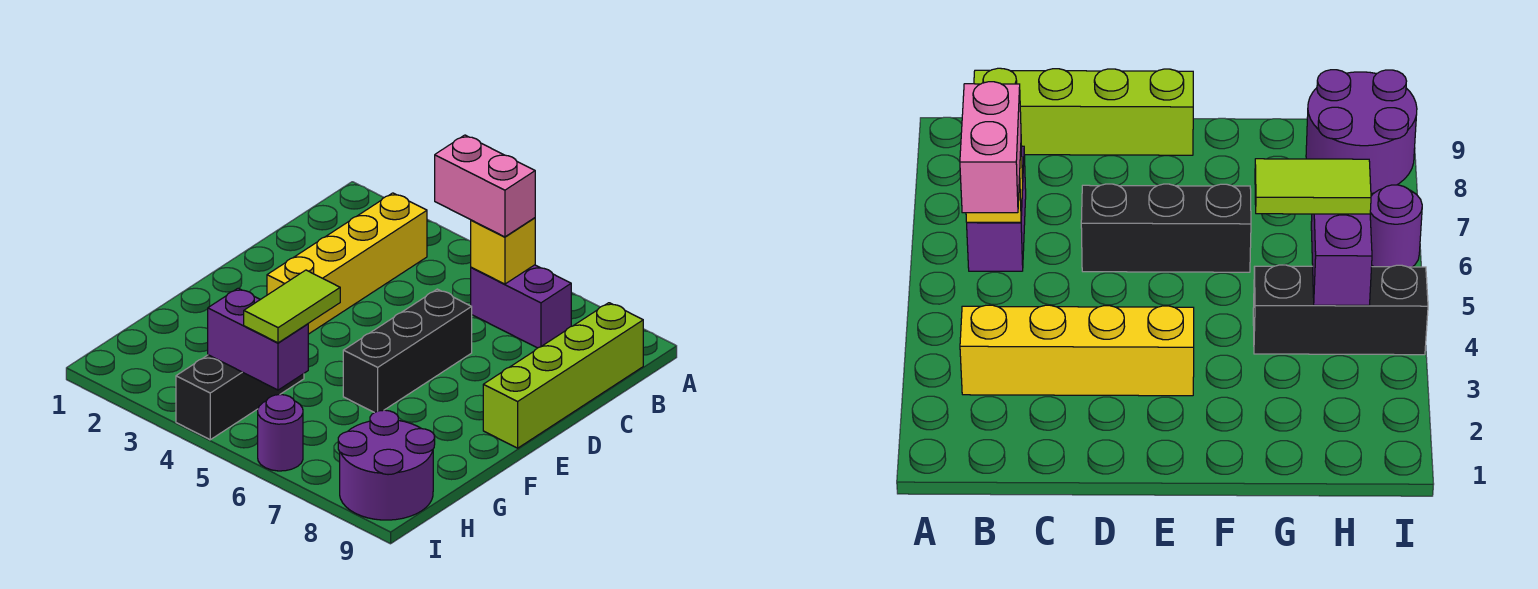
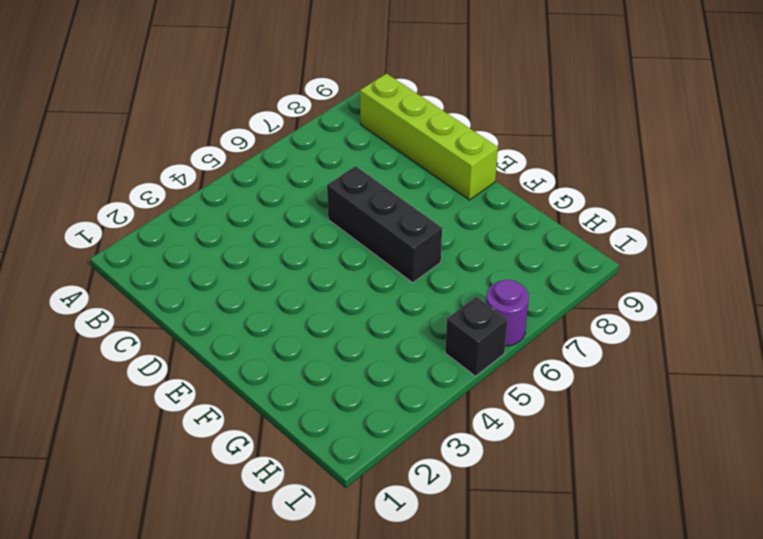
black brick I5 level 1 -> none
none -> yellow brick B3:E3 level 1
none -> purple brick B6:B7 level 1

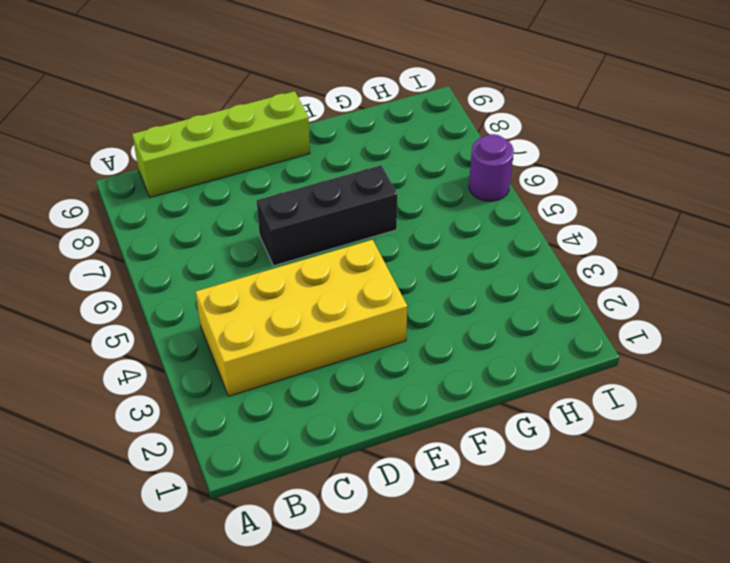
yellow brick B3:E4 level 1 -> yellow brick B3:E3 level 1
none -> purple brick B6:B7 level 1
none -> black brick G4:I4 level 1

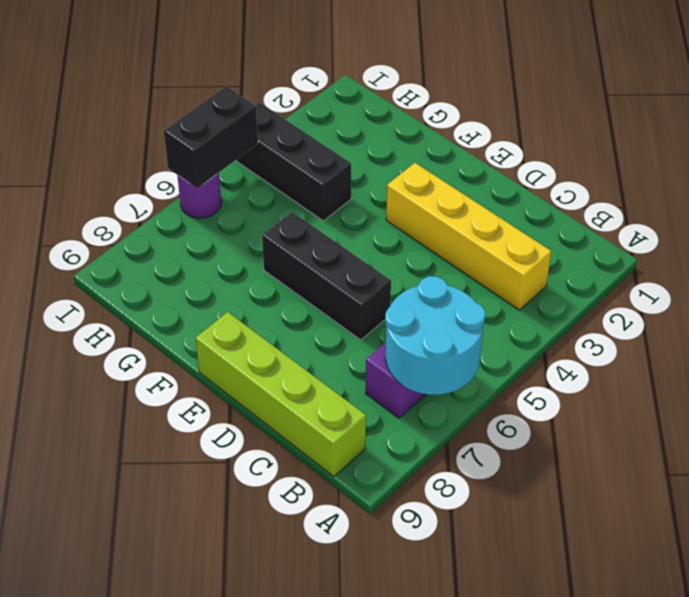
cyan round brick A6:B7 level 2 -> yellow brick B6 level 2
black brick I5:I6 level 2 -> none
none -> purple round brick H8:I9 level 1
none -> purple brick H4:H5 level 2

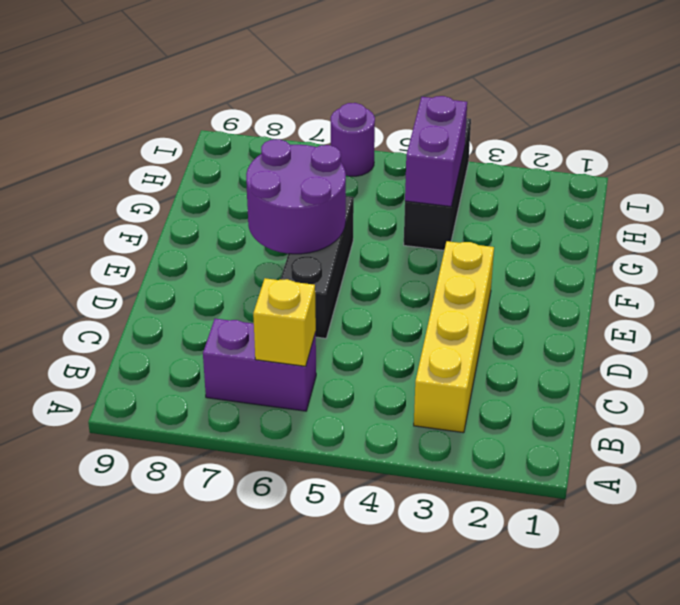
purple round brick E6:F7 level 2 -> purple round brick H8:I9 level 1
purple brick G4:H4 level 2 -> purple brick H4:H5 level 2
none -> lime brick B9:E9 level 1
none -> pink brick B5:B6 level 3

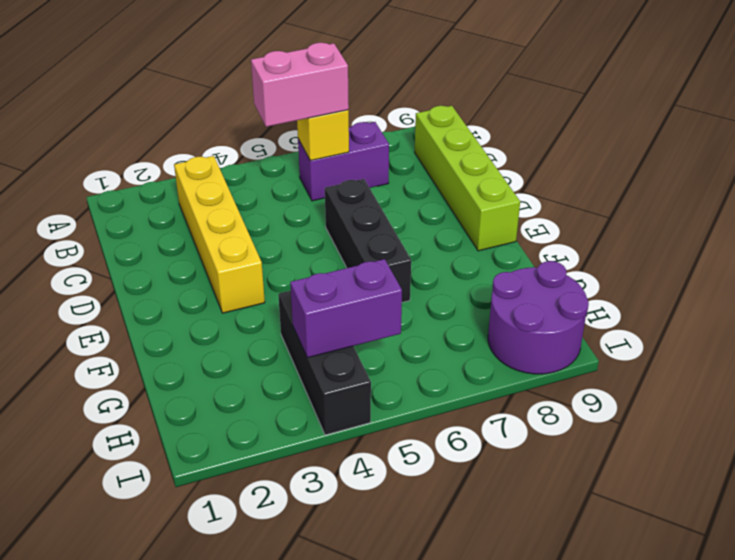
none -> purple round brick I6 level 1
none -> lime tile G5:H5 level 3

